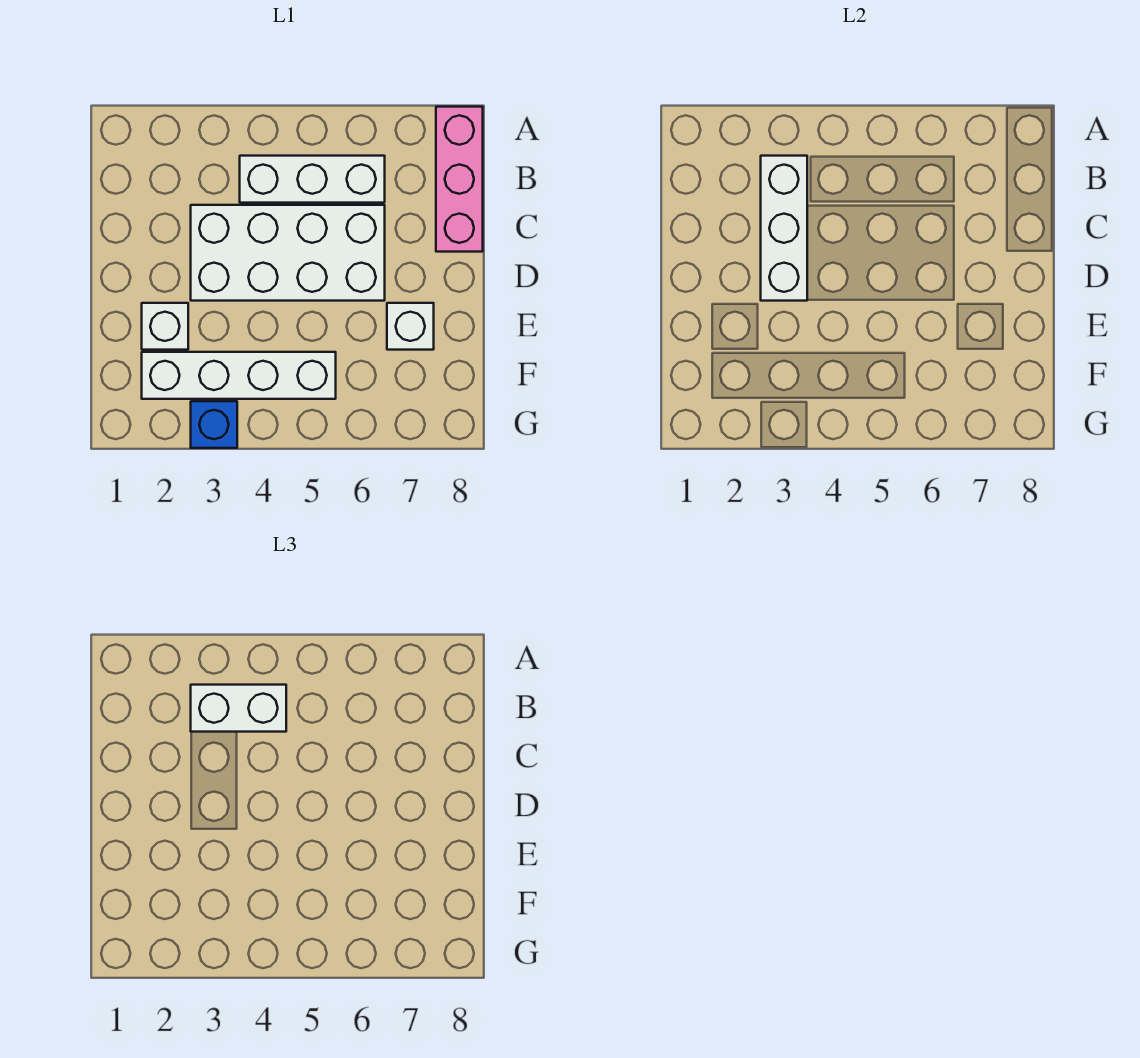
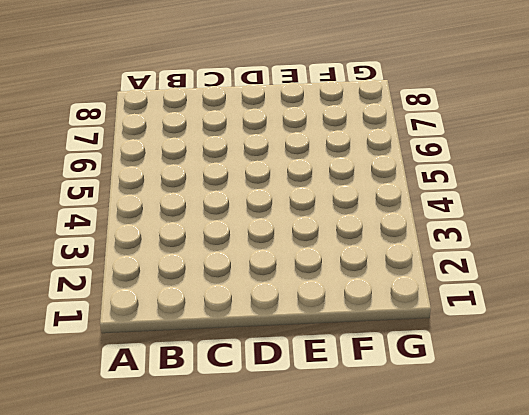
none -> pink brick A8:C8 level 1
none -> white brick B4:B6 level 1

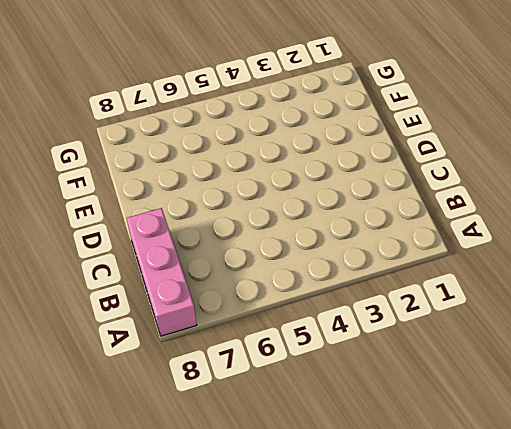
none -> white brick B4:B6 level 1
none -> white brick C3:D6 level 1

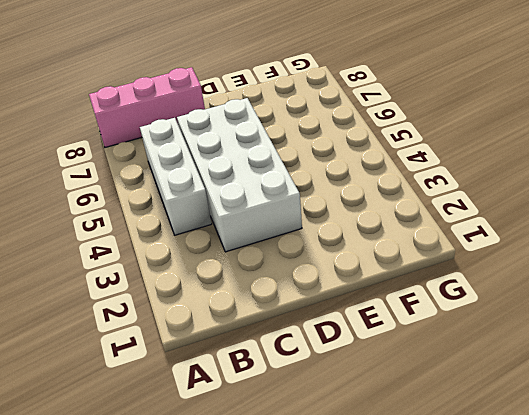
none -> white brick E2 level 1
none -> white brick E7 level 1

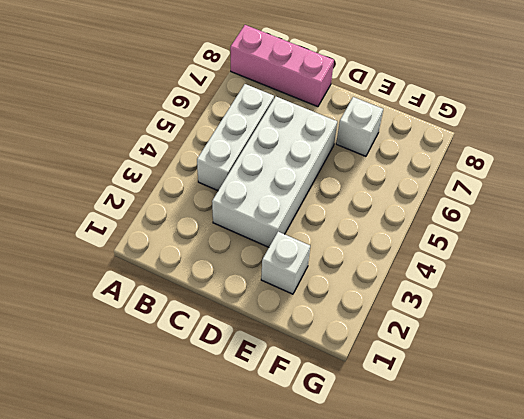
none -> white brick F2:F5 level 1
none -> blue brick G3 level 1

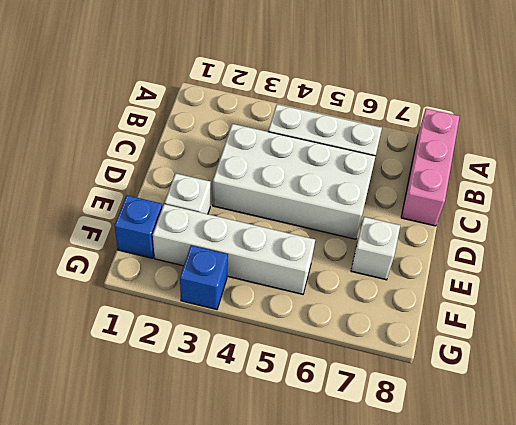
blue brick F1 level 1 -> none
none -> white brick B3:D3 level 2
none -> white brick B3:B4 level 3

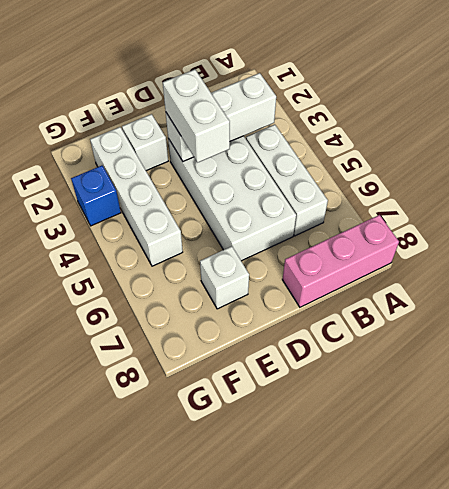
white brick D3:D4 level 3 -> white brick B3:B4 level 3

